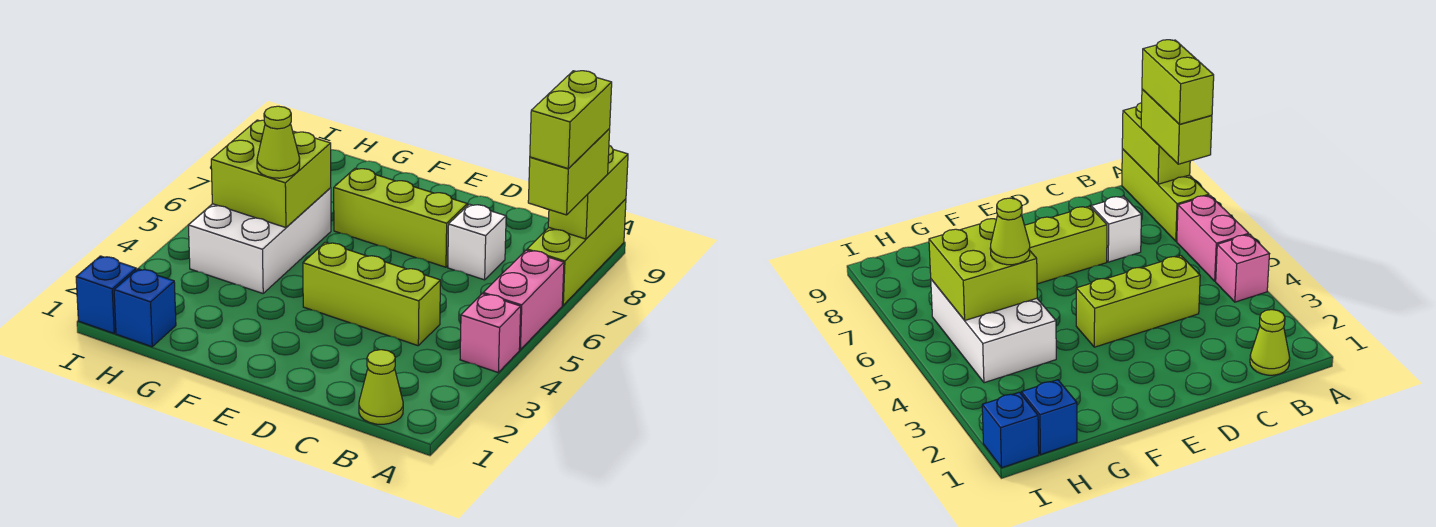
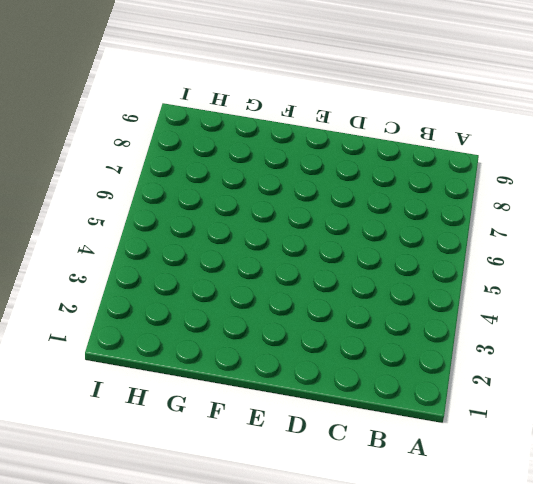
none -> pink brick A4 level 1
none -> pink brick A5:A6 level 1
none -> lime brick A7:A9 level 1

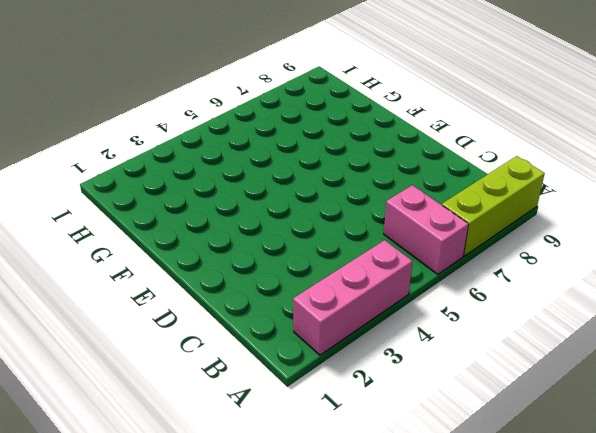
pink brick A2:A4 level 1 -> pink brick A4 level 1
pink brick A6:B6 level 1 -> pink brick A5:A6 level 1
none -> lime cone B1 level 1
none -> lime brick C4:E4 level 1
none -> white brick C7 level 1

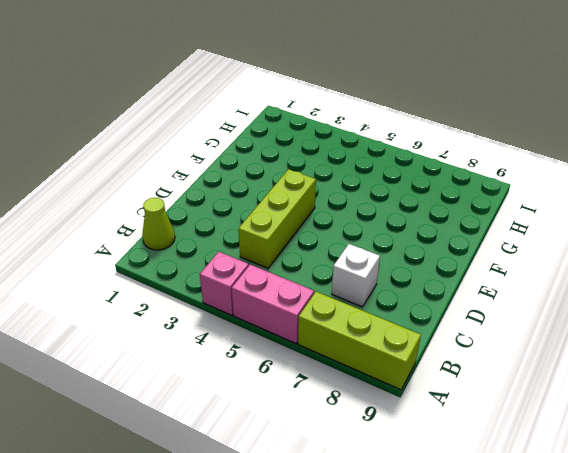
none -> lime brick D7:F7 level 1
none -> white brick G4:H6 level 1
none -> blue brick H1 level 1

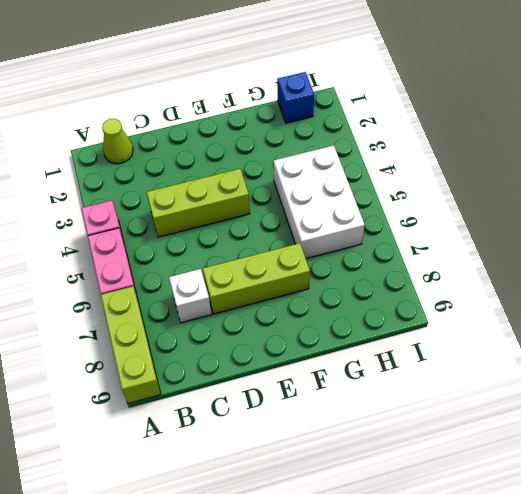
none -> blue brick I1 level 1
none -> lime brick A8:A9 level 2
none -> lime brick G5:H6 level 2

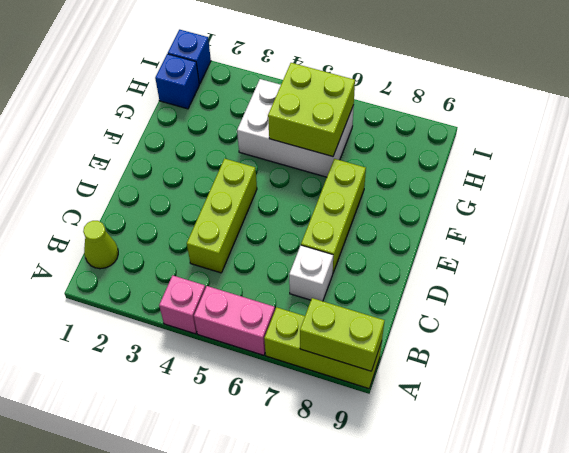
none -> lime brick A7:A8 level 3
none -> lime cone G5 level 3
none -> lime brick A7:A8 level 4

